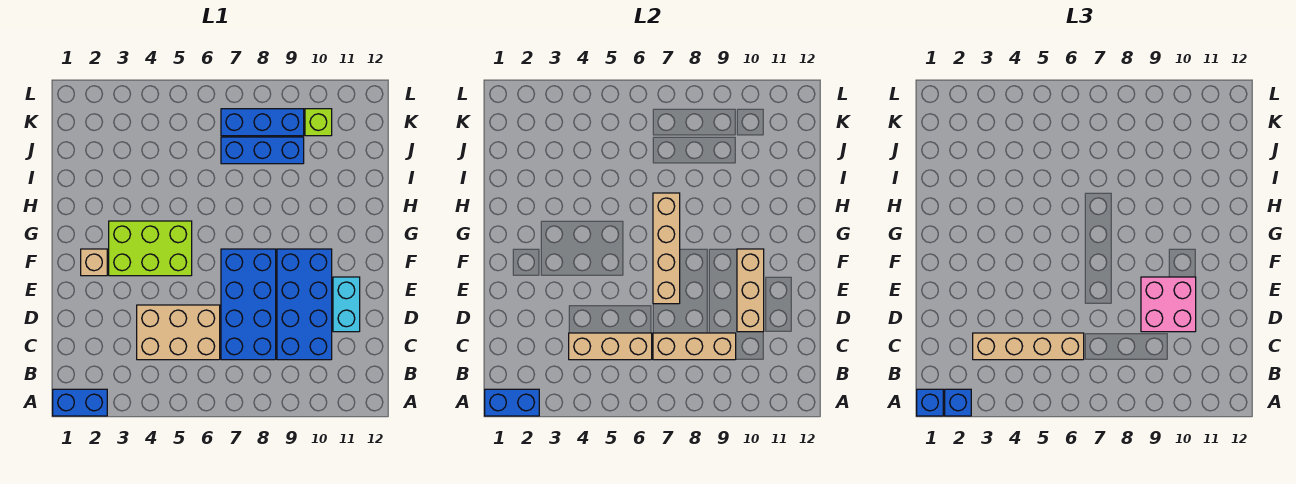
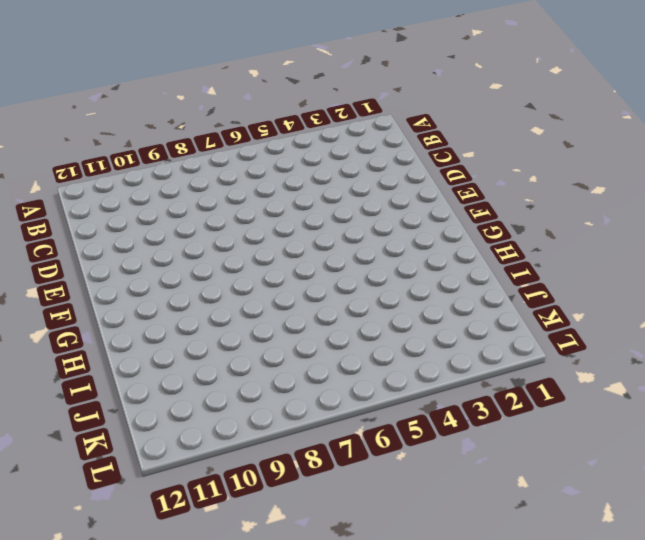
none -> blue brick A1:A2 level 1
none -> tan brick C4:D6 level 1
none -> blue brick C7:F8 level 1

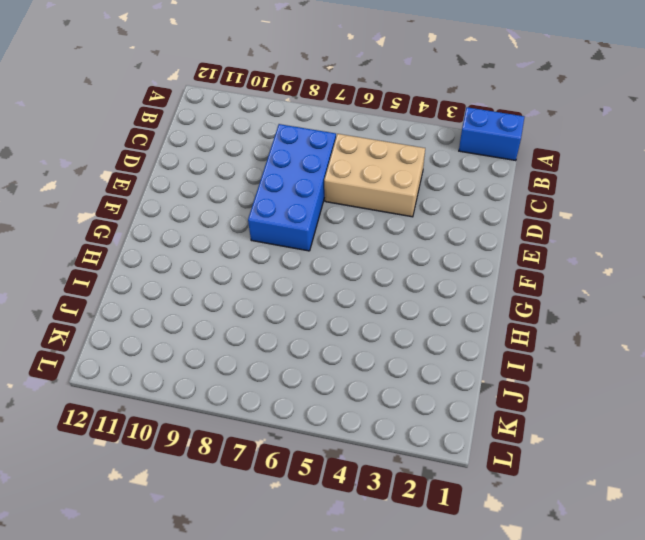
none -> blue brick C9:F10 level 1
none -> cyan brick D11:E11 level 1
none -> tan brick F2 level 1

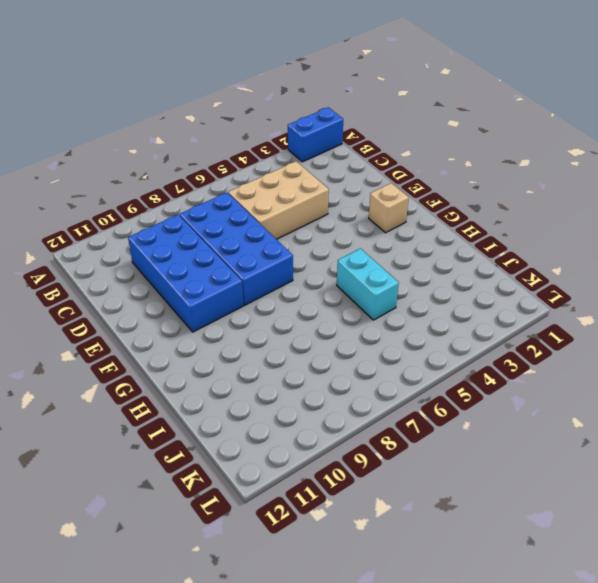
cyan brick H5:I5 level 1 -> cyan brick D11:E11 level 1
none -> lime brick F3:G5 level 1
none -> blue brick J7:J9 level 1
none -> blue brick K7:K9 level 1

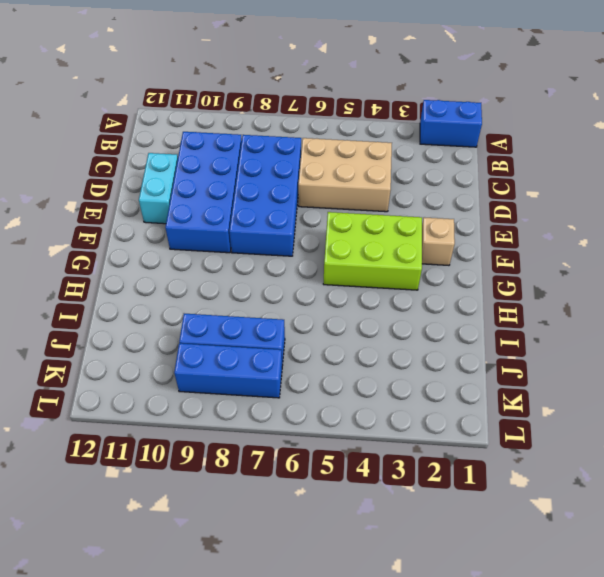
none -> lime brick K10 level 1
none -> blue brick A1:A2 level 2
none -> tan brick C4:C6 level 2

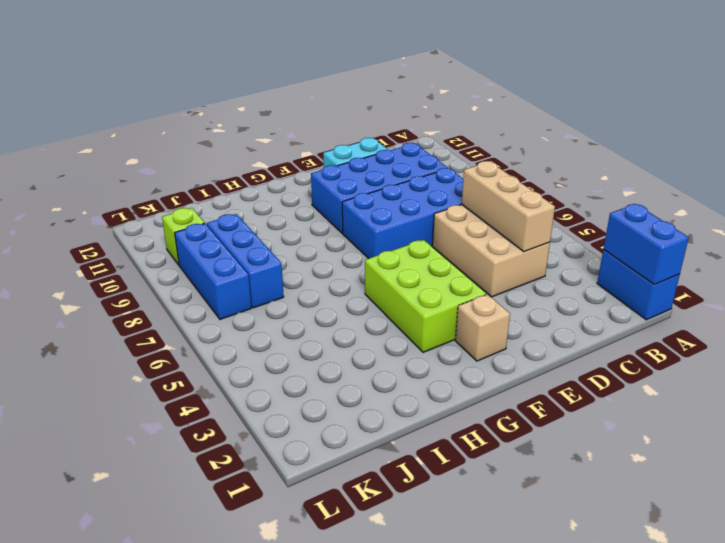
none -> tan brick C7:C9 level 2
none -> tan brick D10:F10 level 2
none -> tan brick E7:H7 level 2

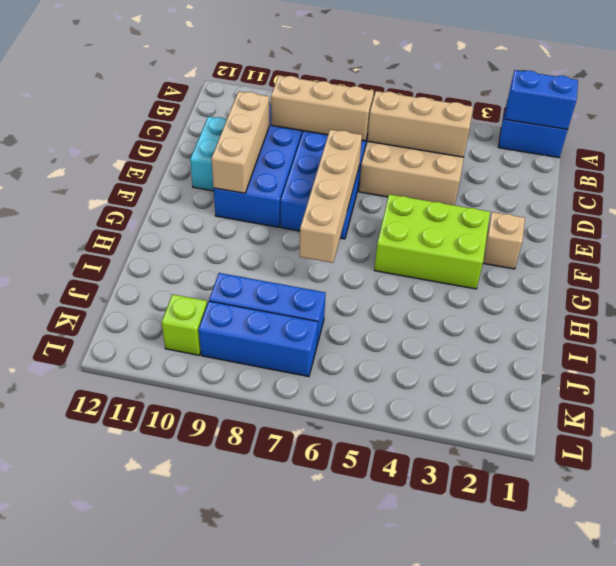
none -> blue brick A1 level 3
none -> blue brick A2 level 3
none -> tan brick C3:C6 level 3

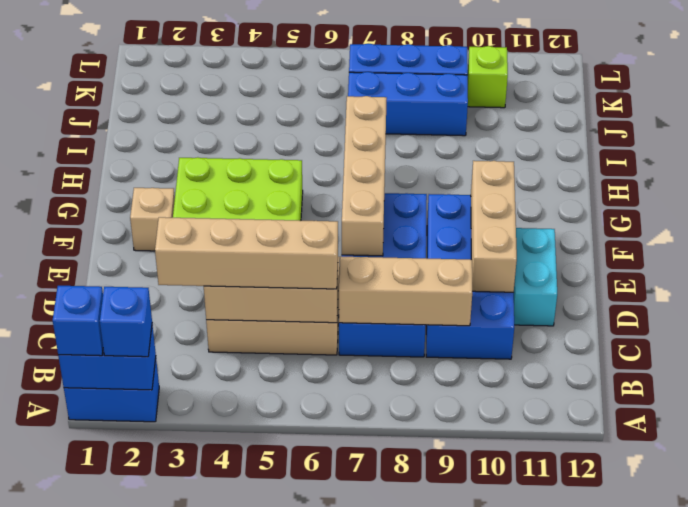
none -> pink brick D9:E10 level 3

